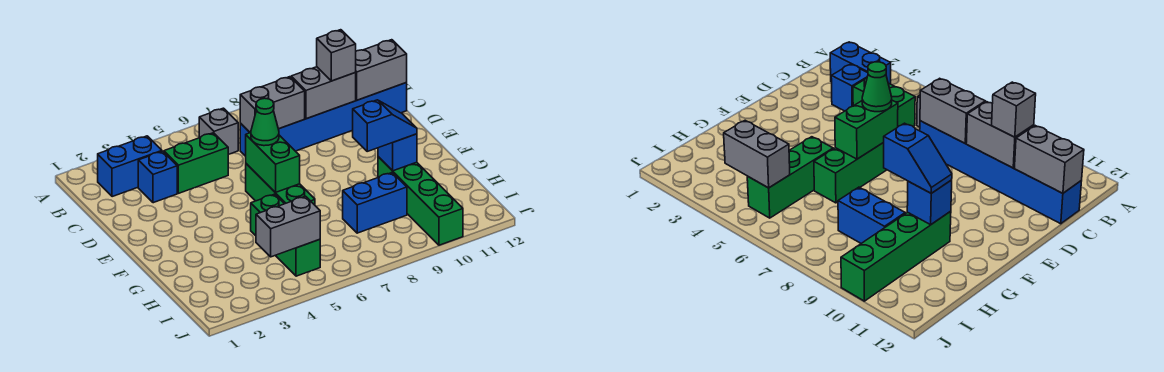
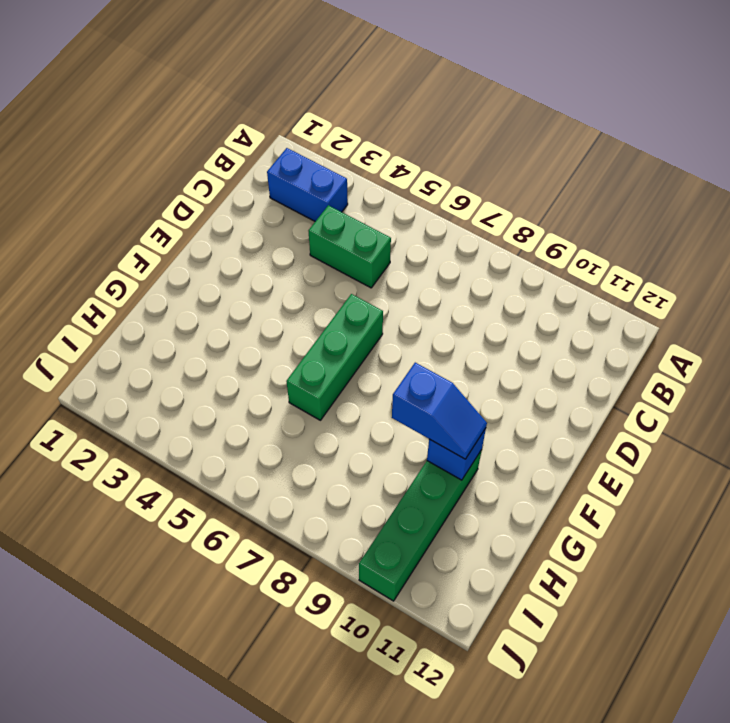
none -> grey brick B6 level 1
none -> blue brick C3 level 1
none -> blue brick C7:C12 level 1

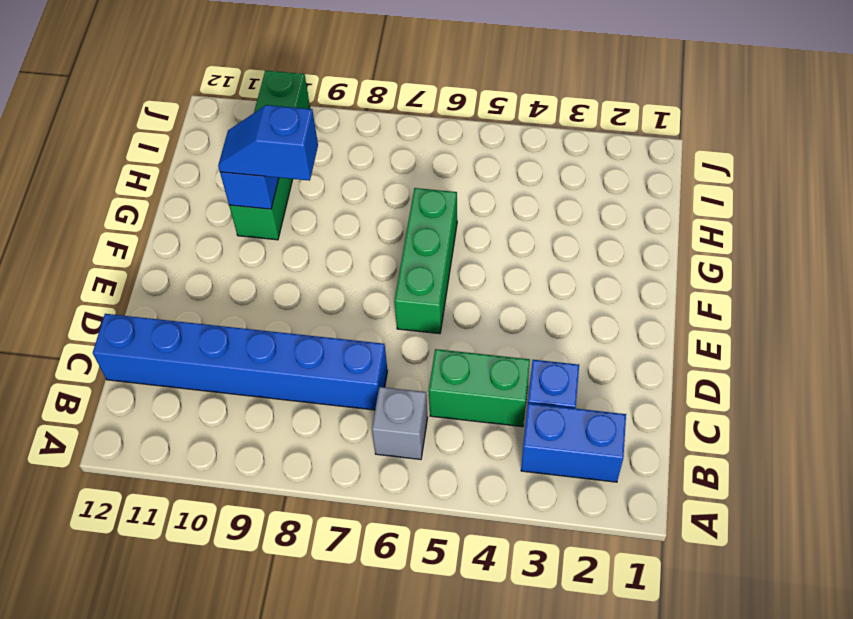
none -> green brick G5:I5 level 1
none -> blue brick H8:H9 level 1
none -> grey brick C7:C8 level 2

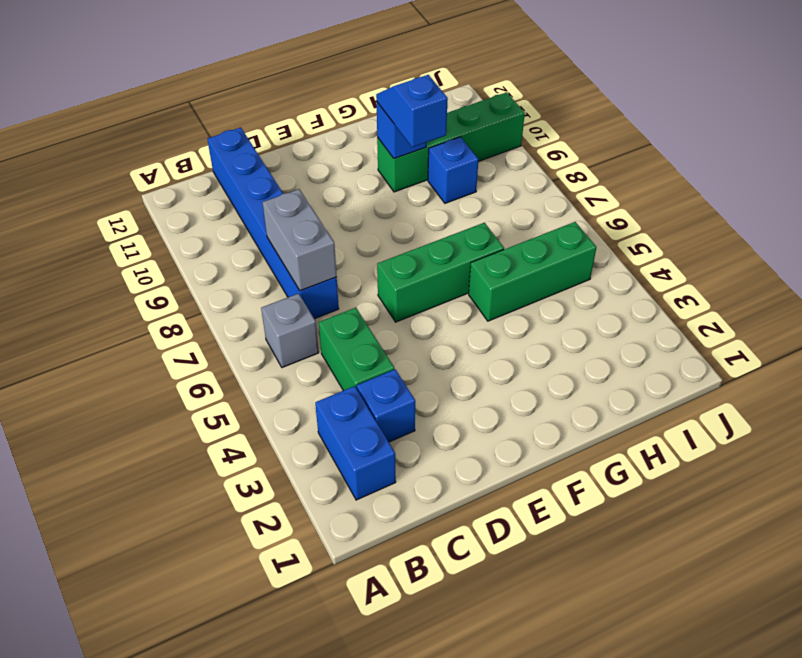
blue brick H9 level 1 -> blue brick H8:H9 level 1
none -> grey brick C9:C10 level 2
none -> grey brick C11:C12 level 2
none -> green brick E6:F6 level 2

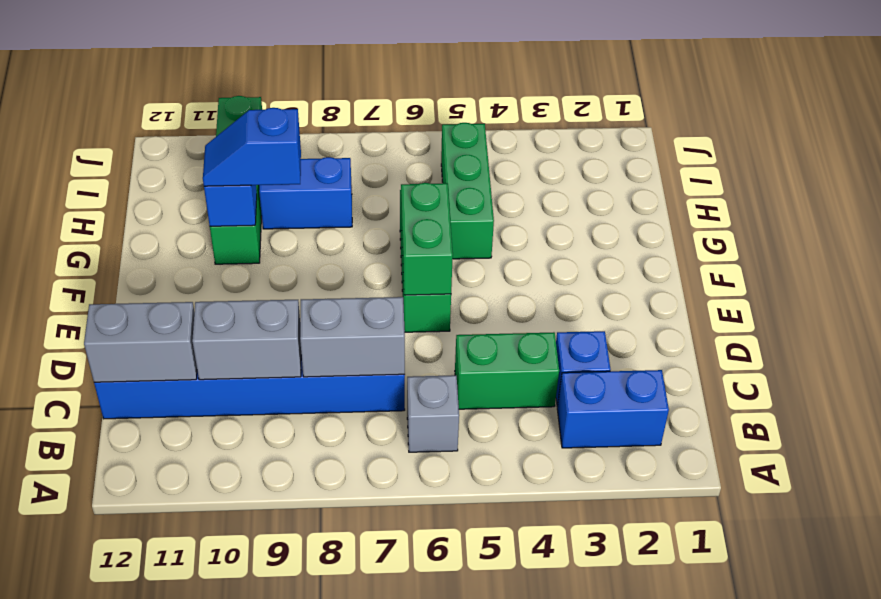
none -> grey brick I4:I5 level 2
none -> grey brick C10 level 3
none -> green cone E6 level 3

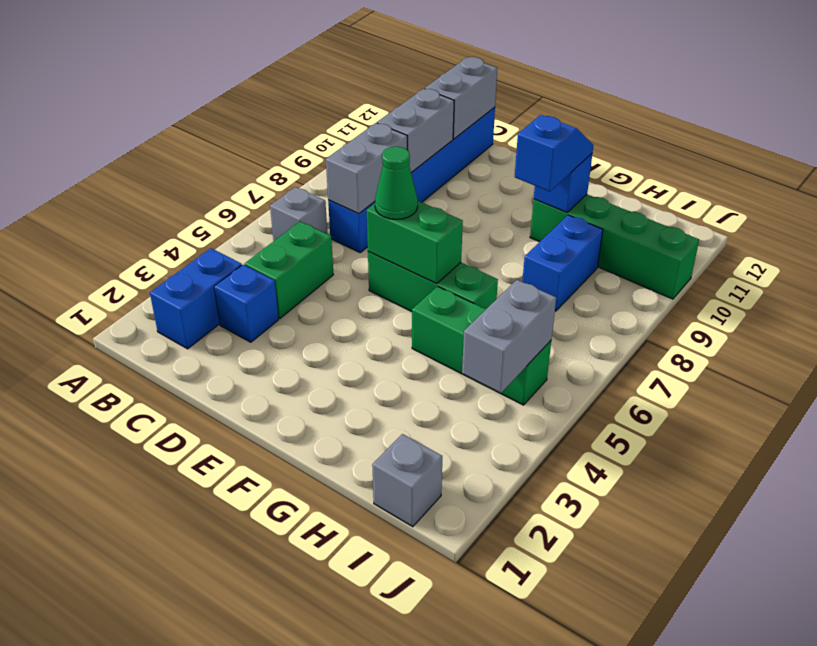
grey brick I1 level 1 -> grey brick C10 level 3

